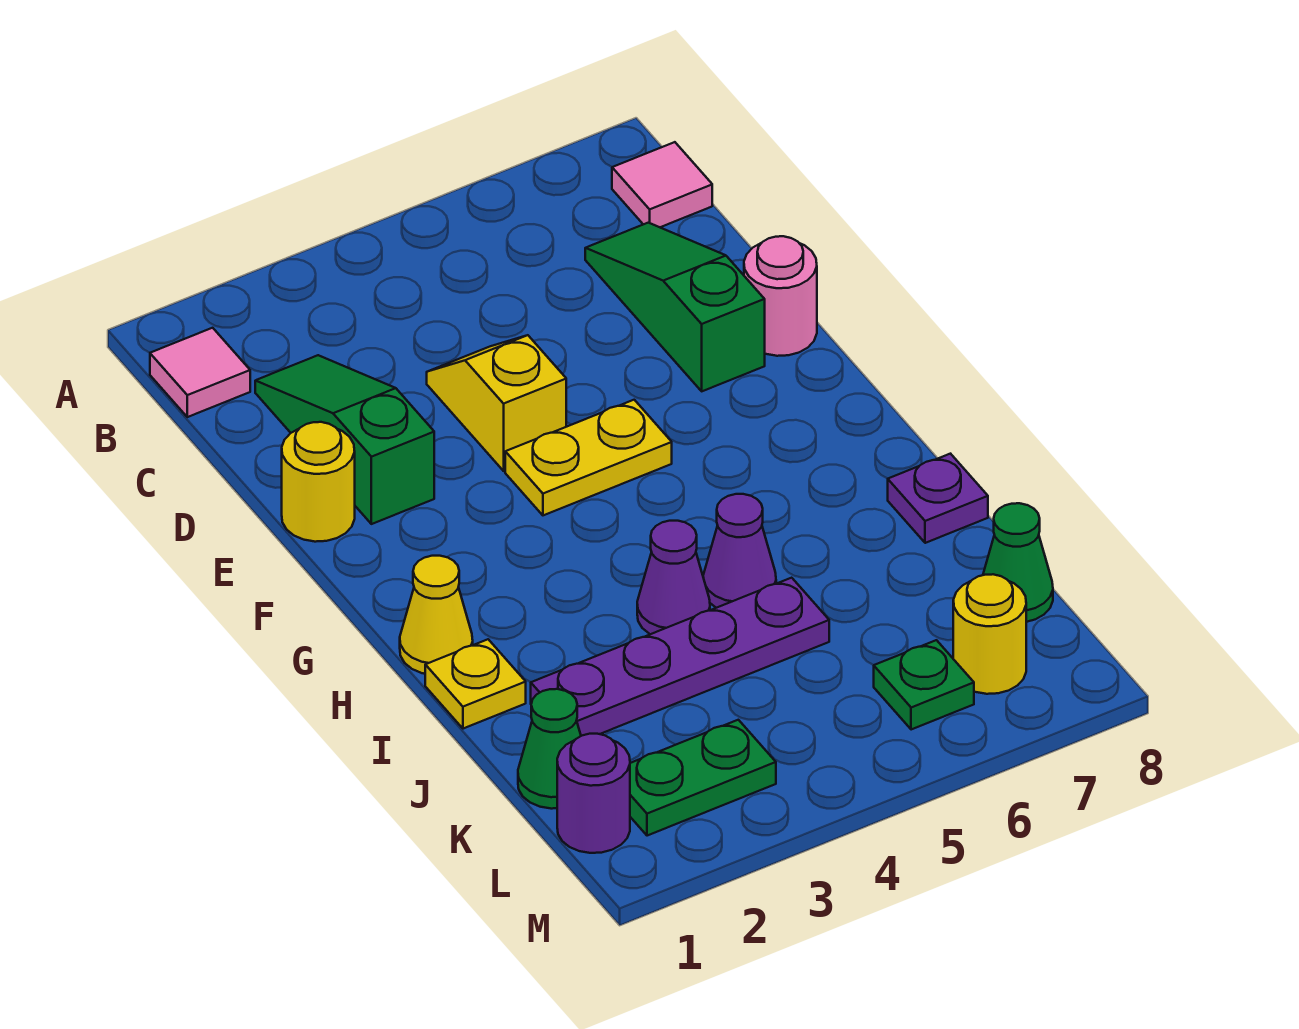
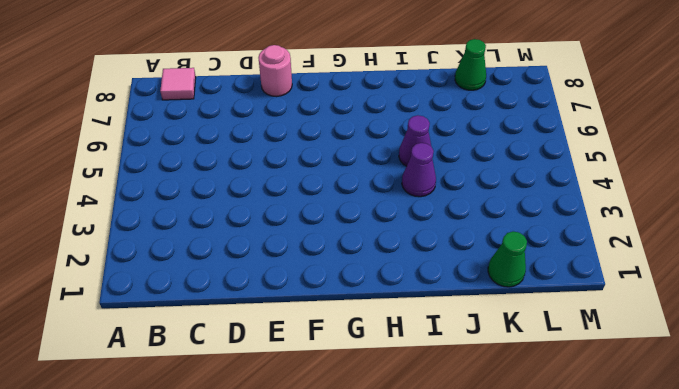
none -> pink tile B1 level 1
none -> green slope C2:E2 level 1 top E
none -> green slope C7:E7 level 1 top E

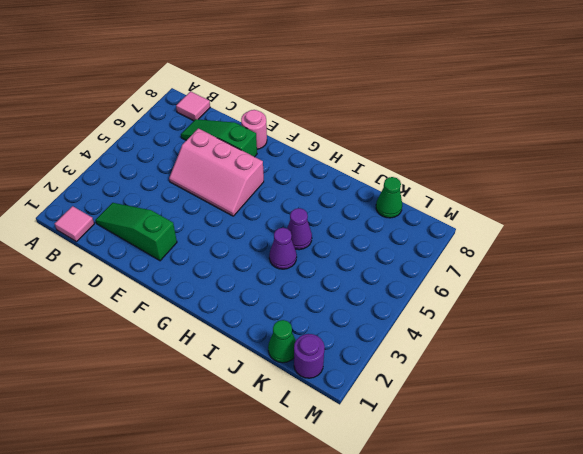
pink slope D5:F6 level 1 top 6 -> yellow plate F4:F5 level 1
none -> yellow slope D4:E4 level 1 top E
none -> yellow round brick E1 level 1
none -> yellow cone H1 level 1

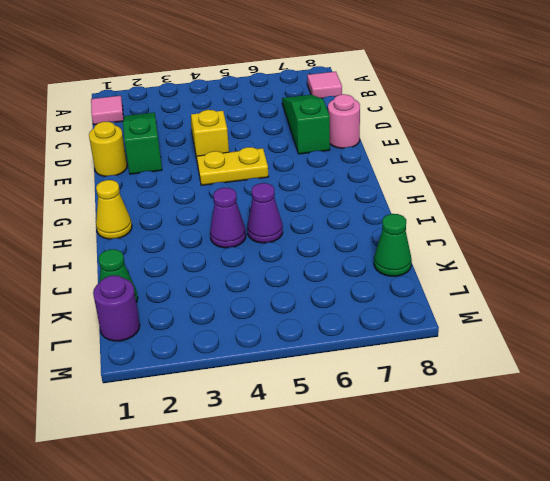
none -> yellow plate I1 level 1
none -> purple plate I8 level 1
none -> purple plate J2:J5 level 1

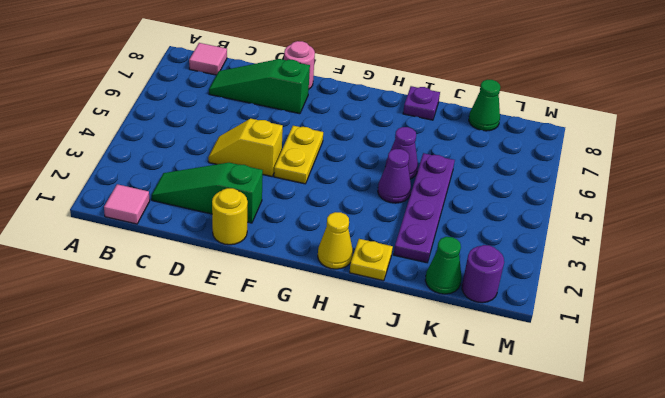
none -> green plate L2:L3 level 1
none -> green plate L6 level 1
none -> yellow round brick L7 level 1

